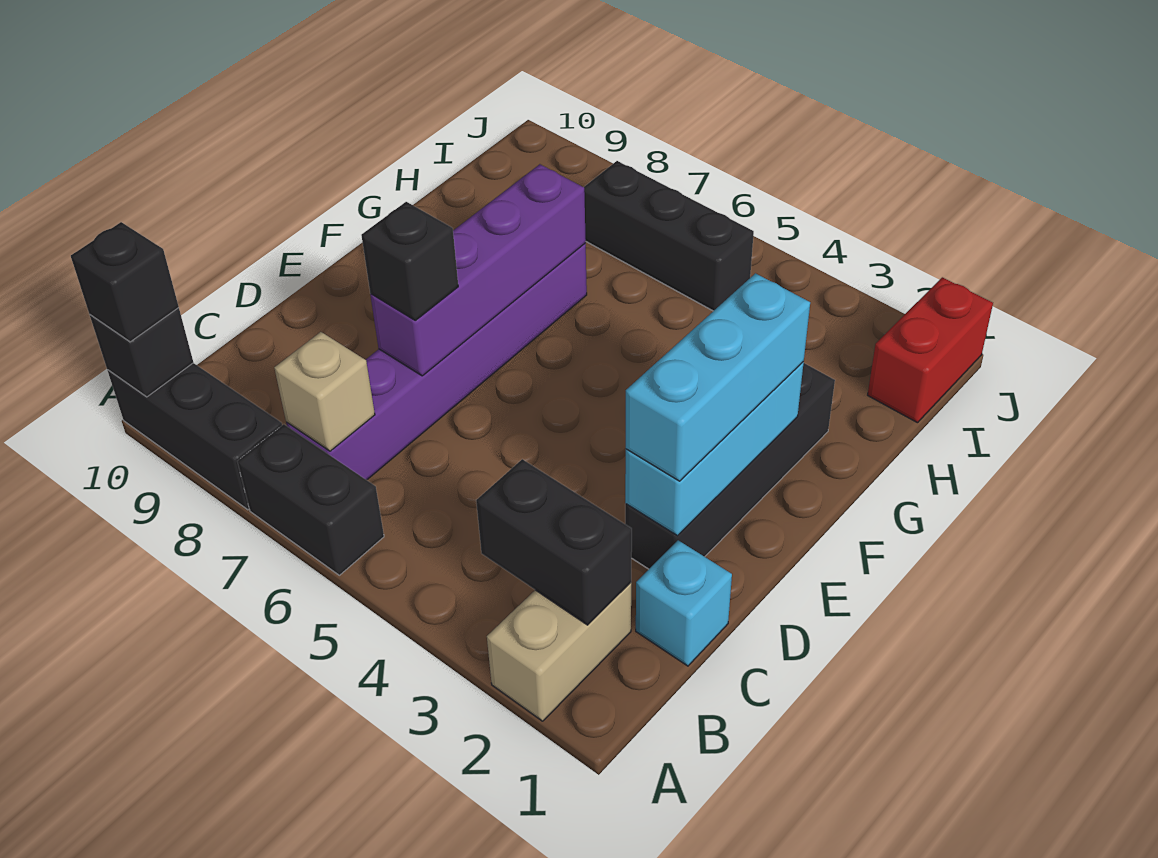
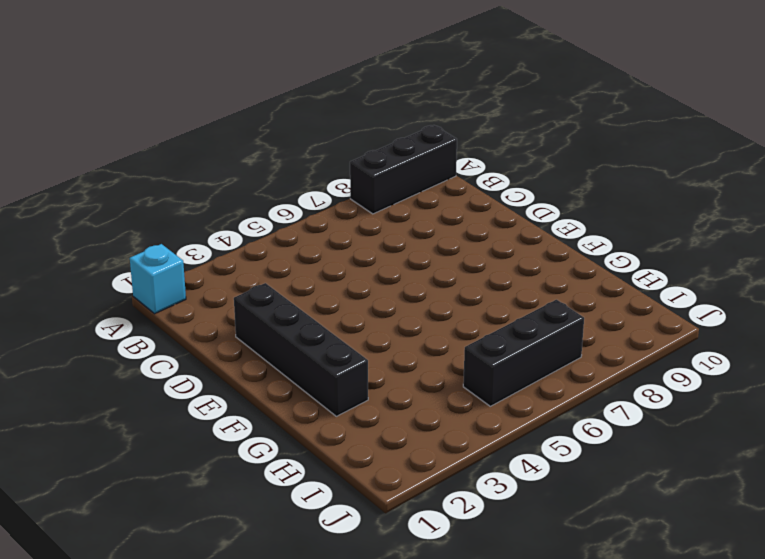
cyan brick A1 level 1 -> cyan brick C1 level 1
none -> tan brick A2:B2 level 1
none -> black brick A6:A7 level 1
none -> purple brick B7:G7 level 1

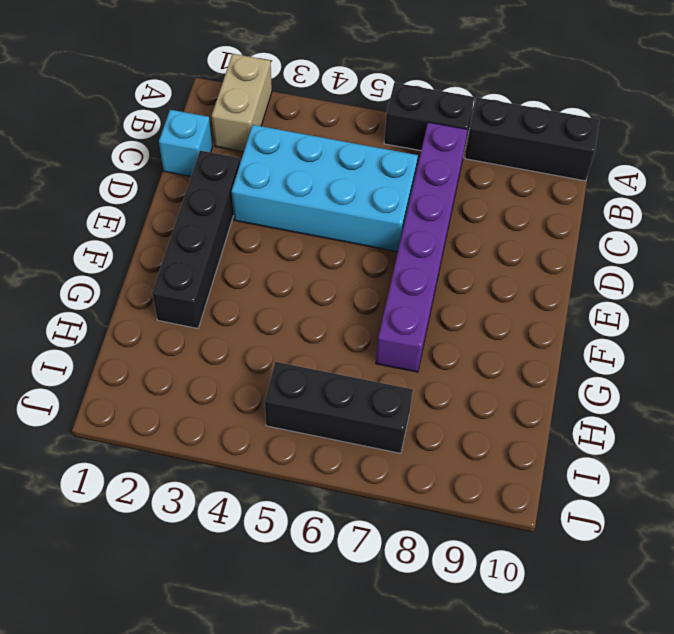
cyan brick C3:D6 level 1 -> none
none -> red brick I1:J1 level 1
none -> black brick A10 level 2
none -> black brick B2:B3 level 2

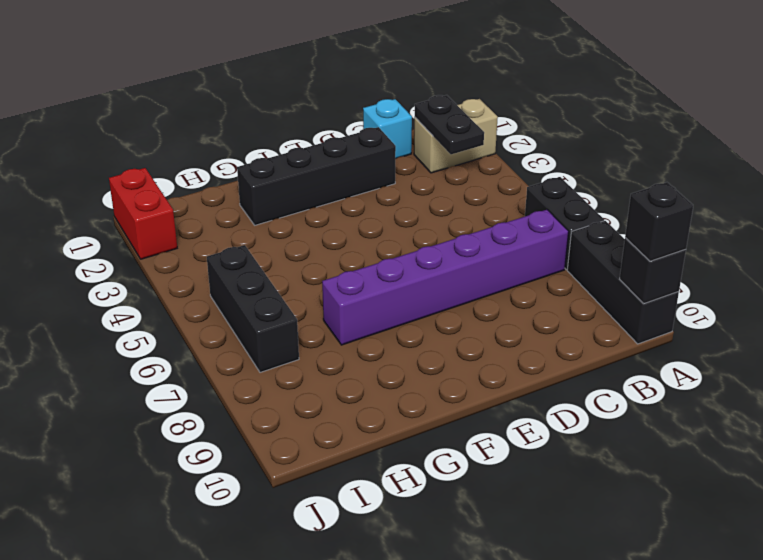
black plate B2:B3 level 2 -> black brick B2:B3 level 2
red brick J1:J2 level 1 -> red brick I1:J1 level 1
none -> tan brick B7 level 2
none -> cyan brick D2:F2 level 2
none -> purple brick D7:G7 level 2

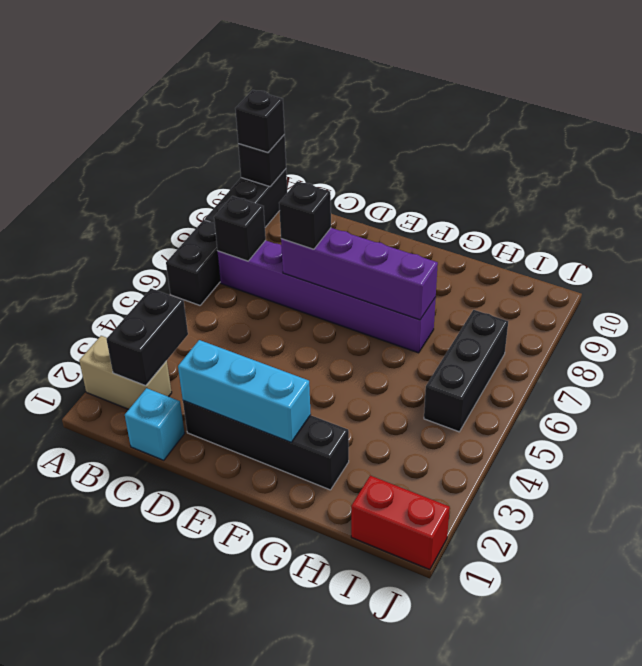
black brick B7 level 2 -> tan brick B7 level 2
none -> cyan brick D2:F2 level 3

